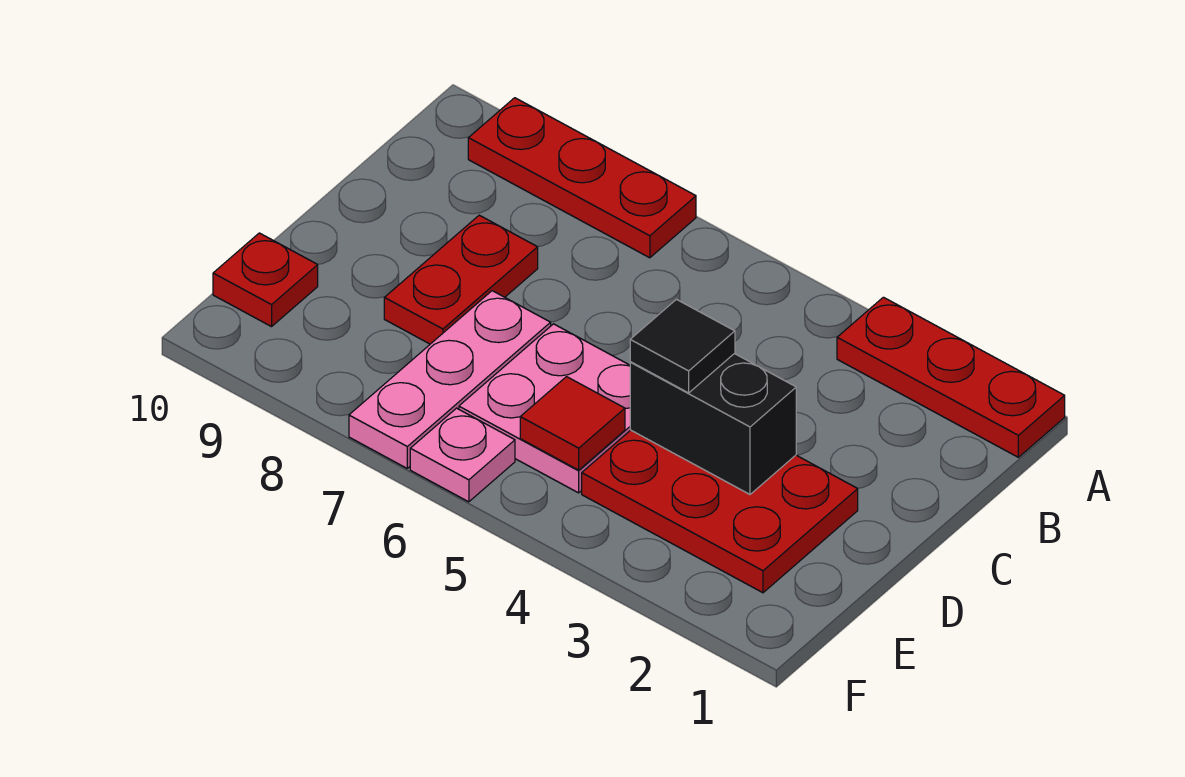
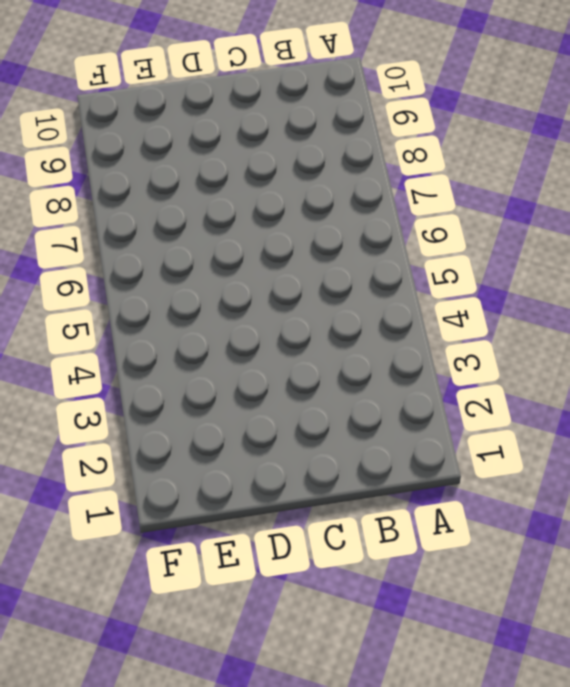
none -> red plate A1:A3 level 1
none -> red plate A7:A9 level 1

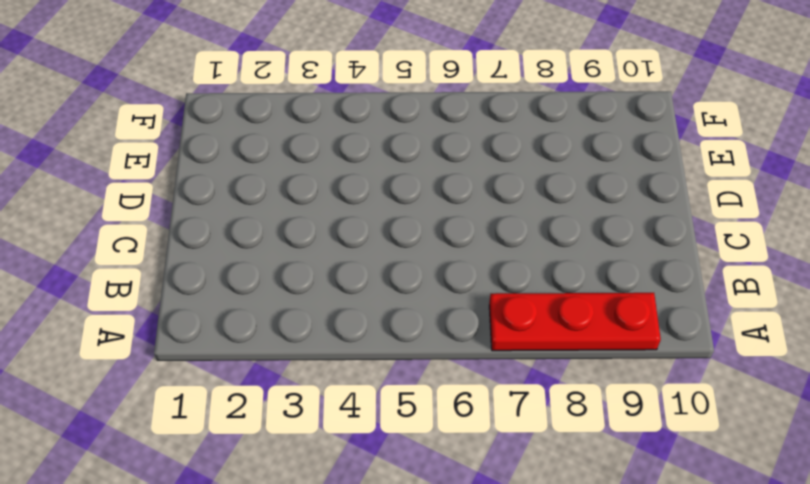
none -> red plate A1:A3 level 1
none -> red plate C8:D8 level 1

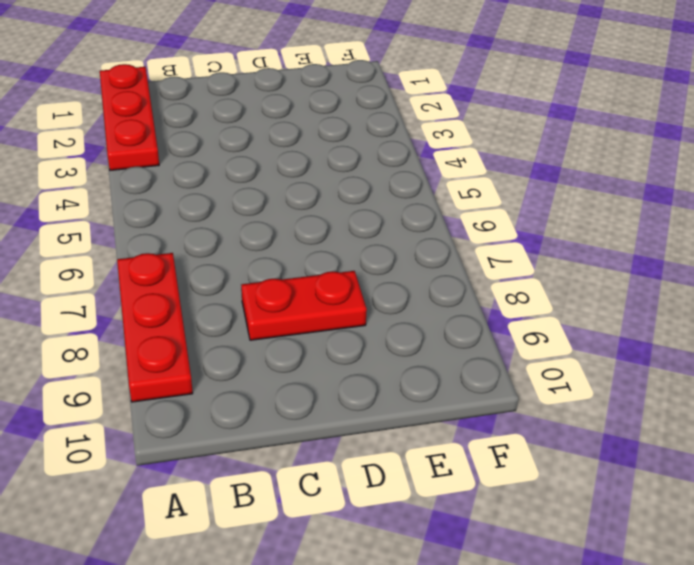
none -> red plate D2:E4 level 1
none -> pink plate D5:E6 level 1

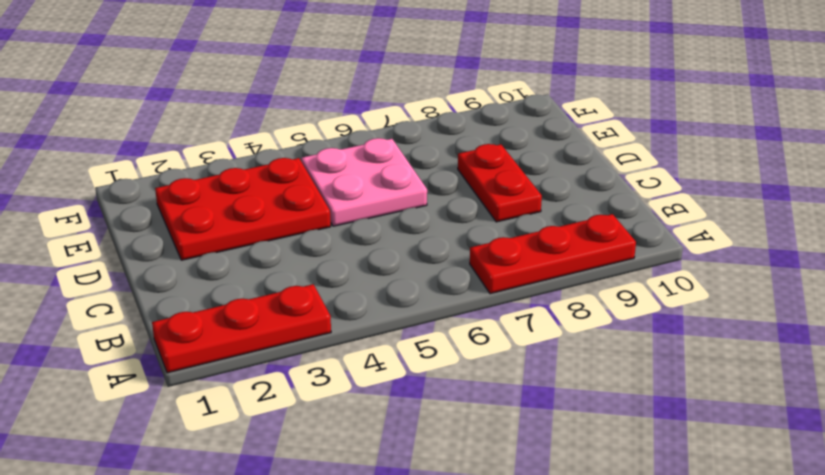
none -> pink plate D7:F7 level 1
none -> red plate E10 level 1

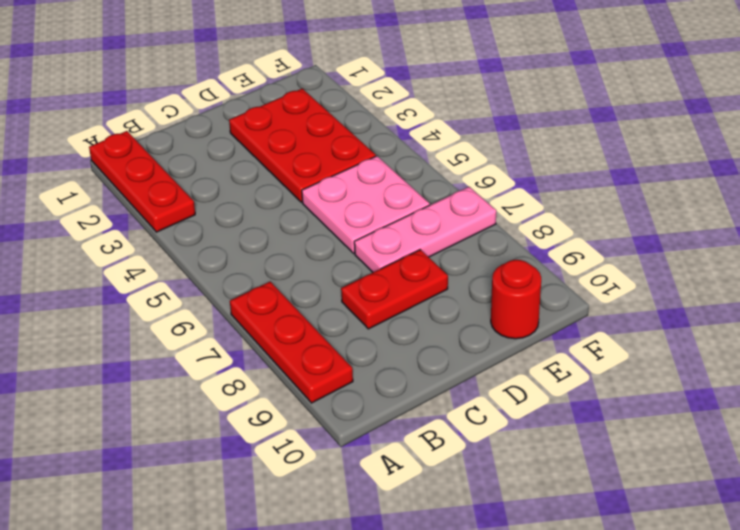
red round brick E10 level 1 -> red plate E10 level 1
none -> pink plate F6 level 1
none -> black brick D3:D4 level 2

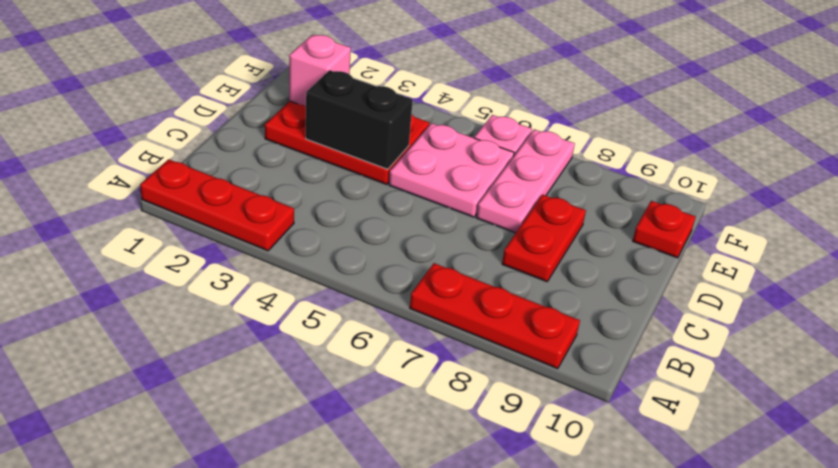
pink brick E2 level 2 -> none
none -> red tile E5 level 2
none -> black tile D4 level 3

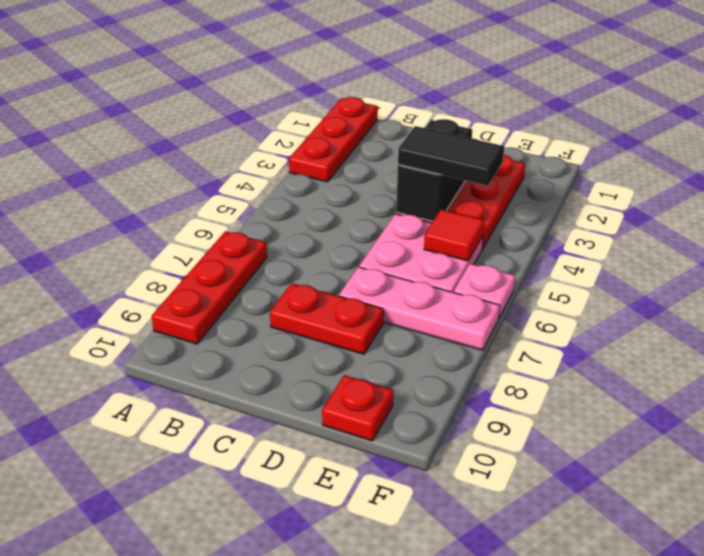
black tile D4:E4 level 3 -> black tile D4 level 3

